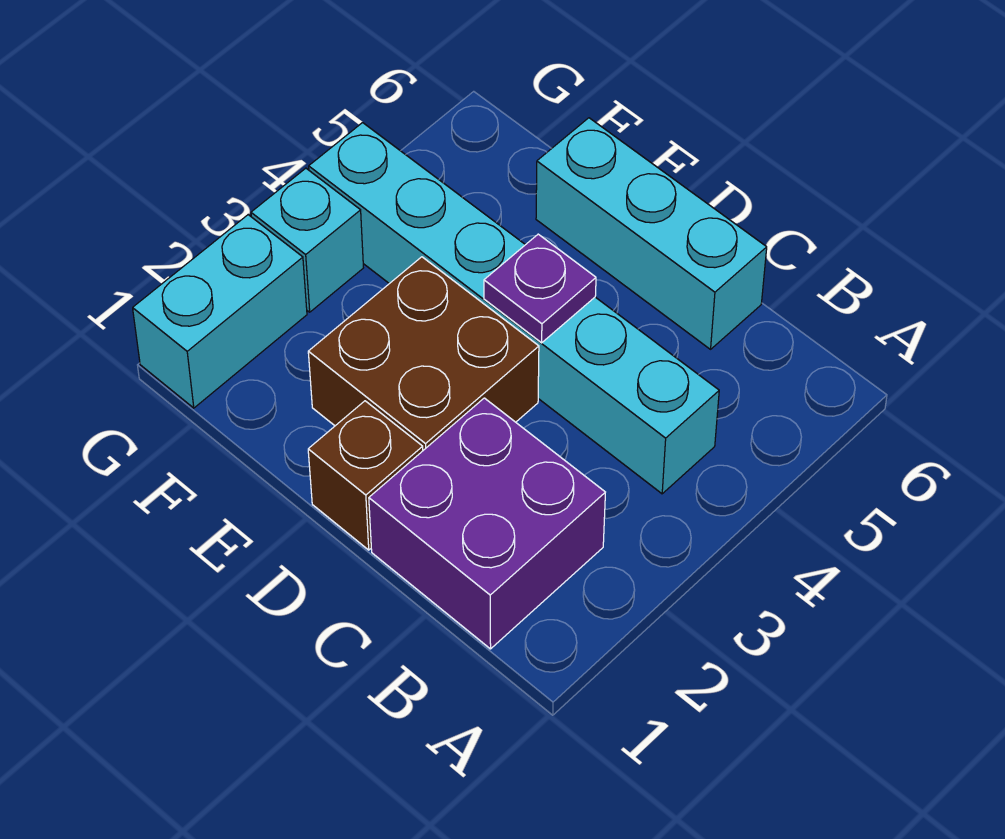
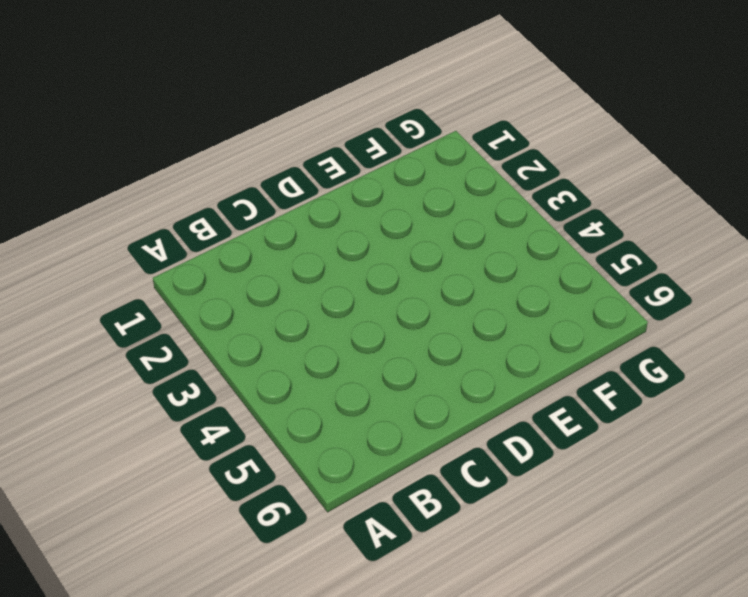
none -> purple brick B1:C2 level 1
none -> cyan brick B4:G4 level 1

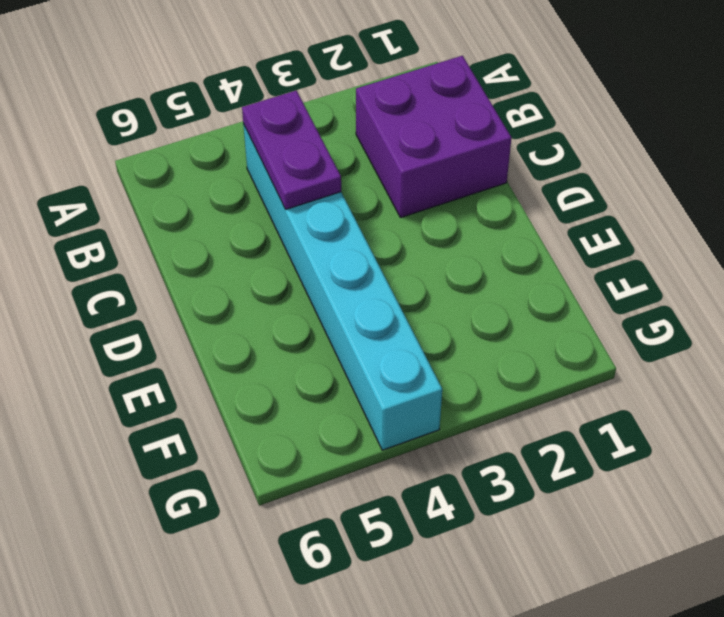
purple plate B4:C4 level 2 -> none
none -> cyan brick C6:E6 level 1
none -> brown brick D1 level 1

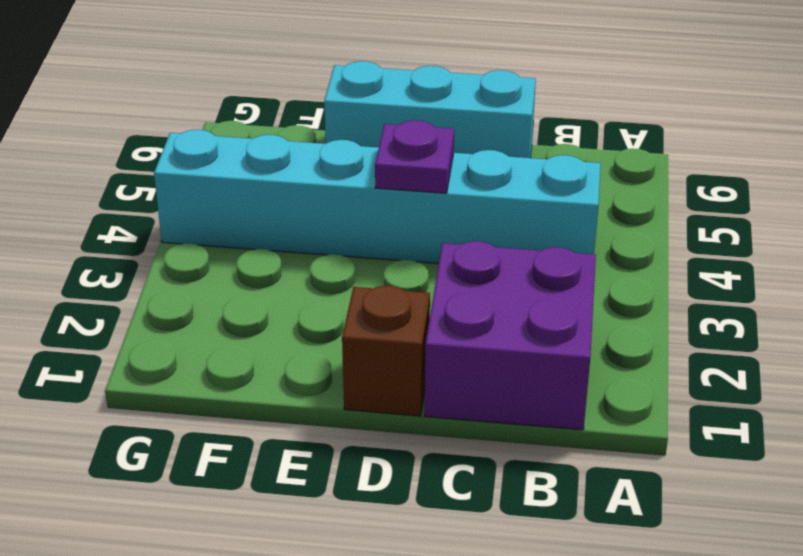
none -> brown brick D2:E3 level 1
none -> cyan brick G1:G2 level 1

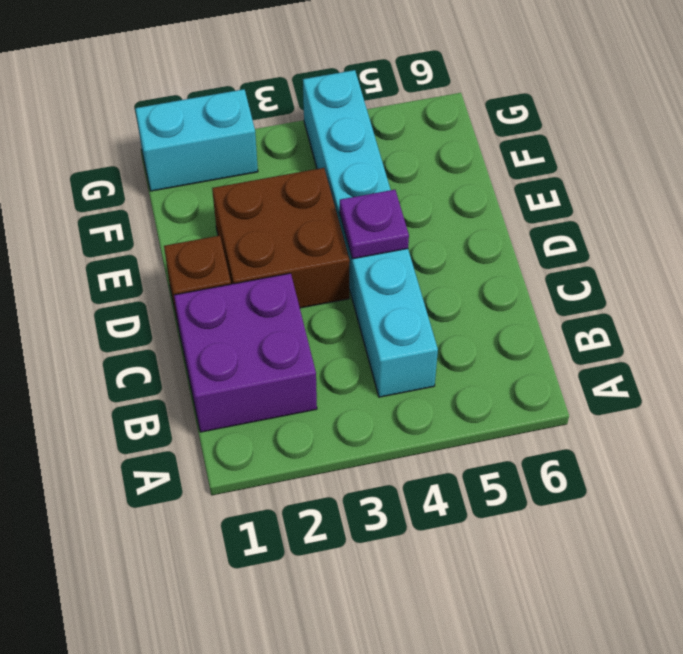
none -> cyan brick C6:E6 level 1
none -> cyan brick G3 level 1

